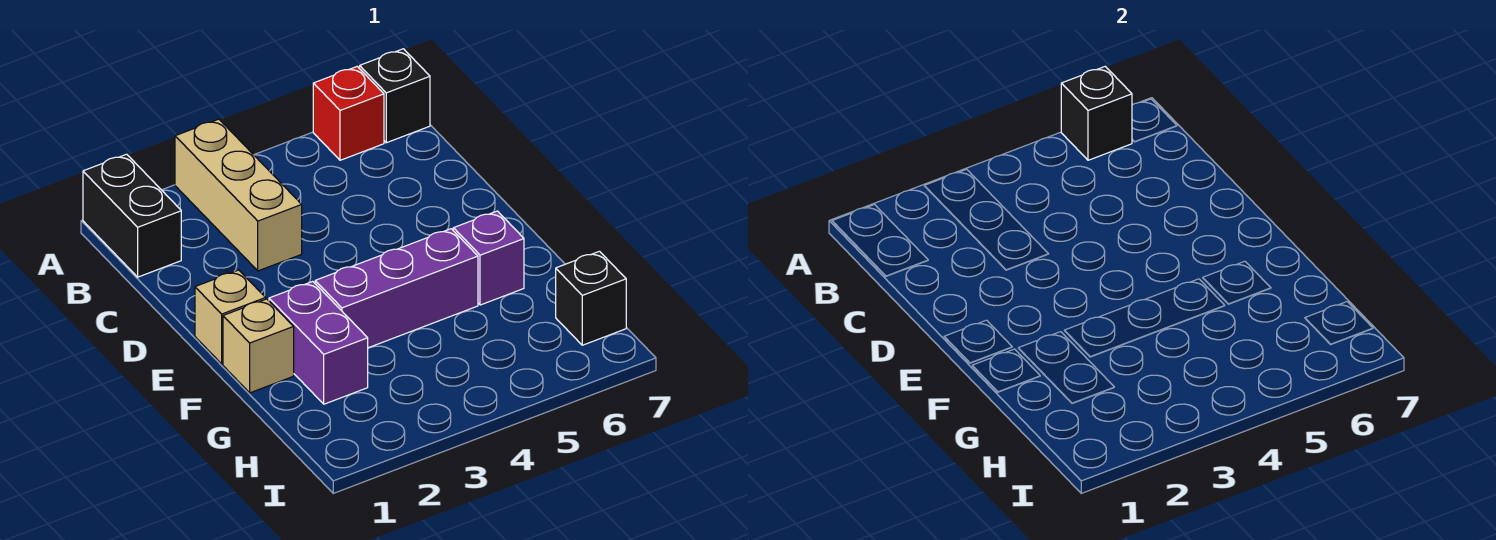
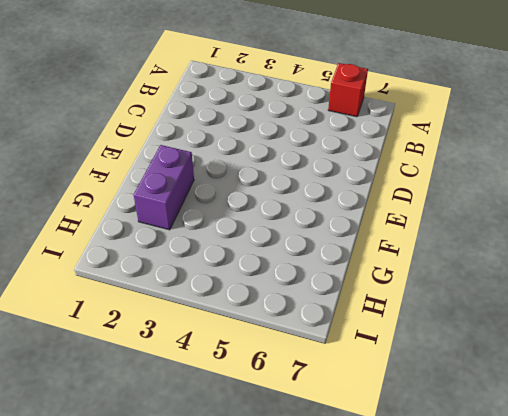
none -> black brick A1:B1 level 1
none -> tan brick A3:C3 level 1

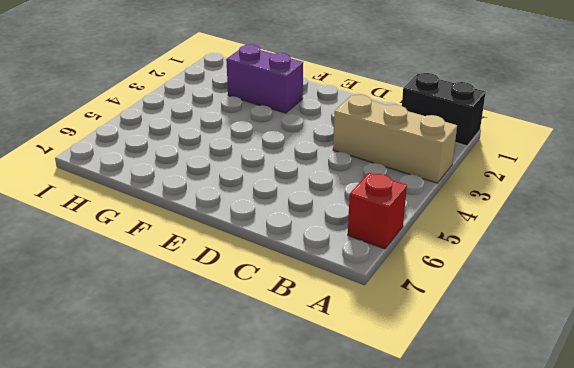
none -> black brick A7 level 1
none -> tan brick E1 level 1

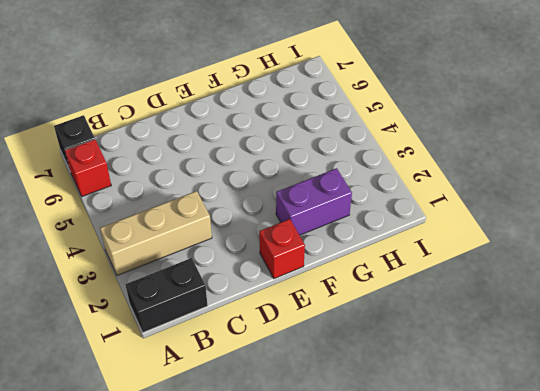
red brick E1 level 1 -> tan brick E1 level 1
none -> tan brick F1 level 1
none -> purple brick F3:F5 level 1

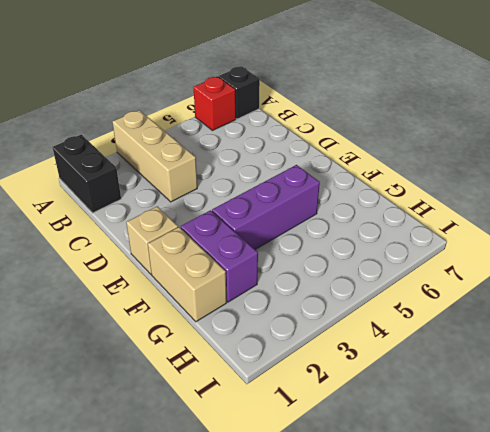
tan brick F1:G1 level 1 -> tan brick F1 level 1
none -> purple brick F6 level 1
none -> black brick H7 level 1

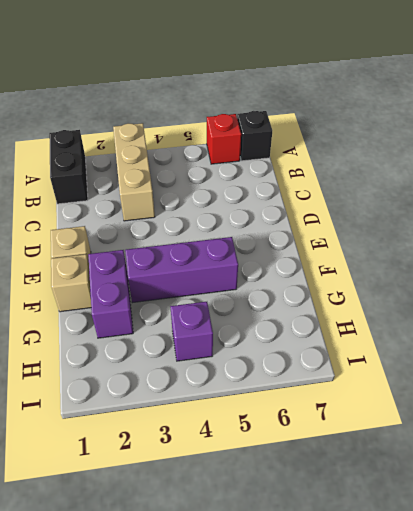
purple brick H4 level 1 -> purple brick F6 level 1
none -> black brick H7 level 1
none -> black brick A6 level 2

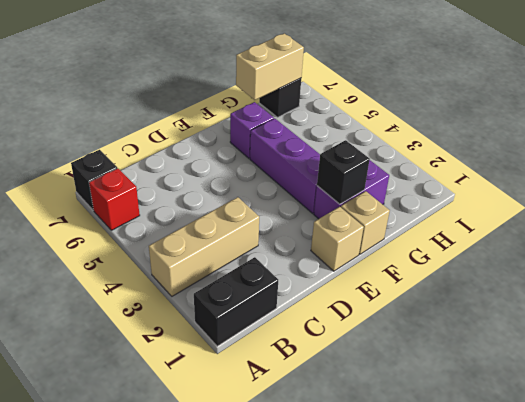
black brick F2 level 2 -> black brick A6 level 2
tan brick G7:H7 level 2 -> none

